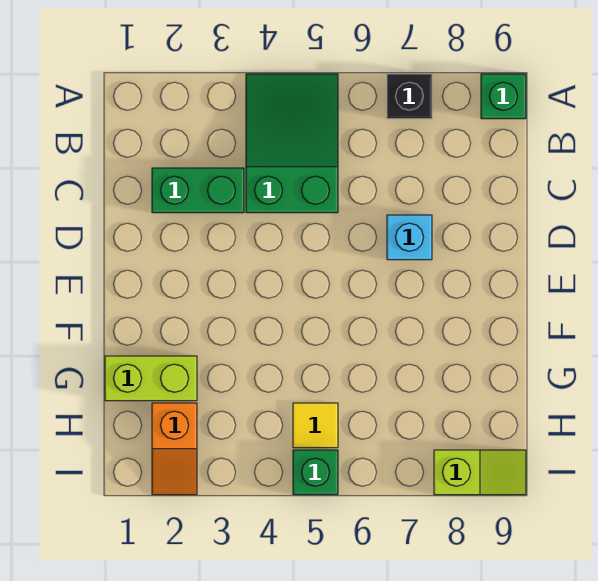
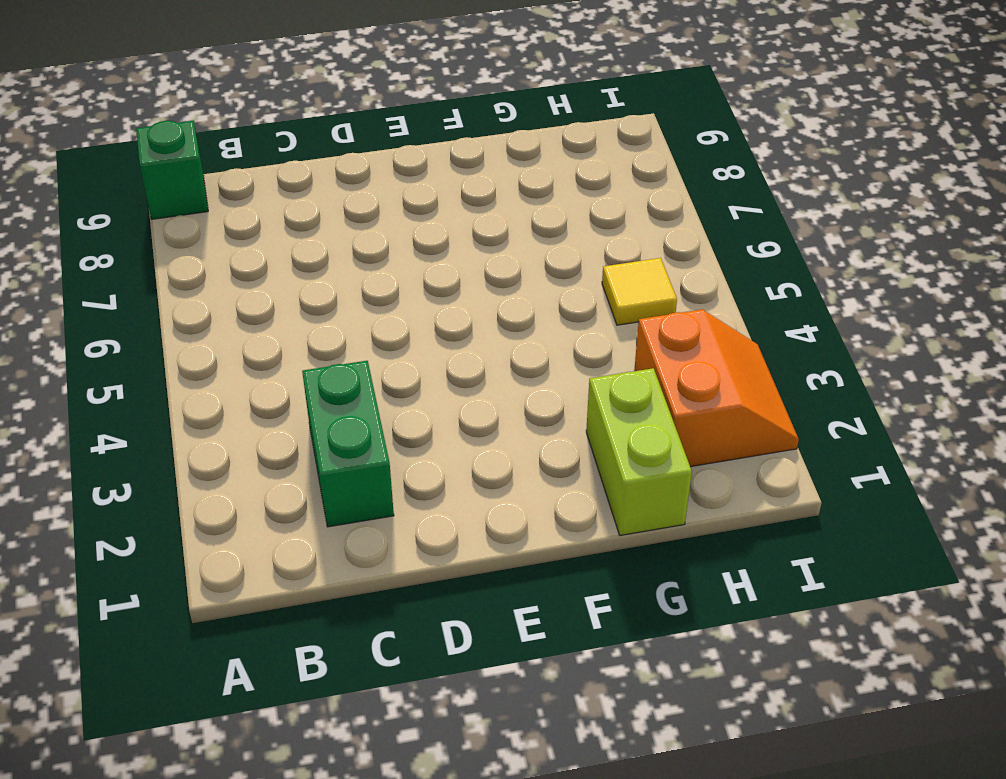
orange slope H2:I3 level 1 top H -> orange slope H2:I2 level 1 top H
none -> green slope A4:C5 level 1 top C
none -> black brick A7 level 1

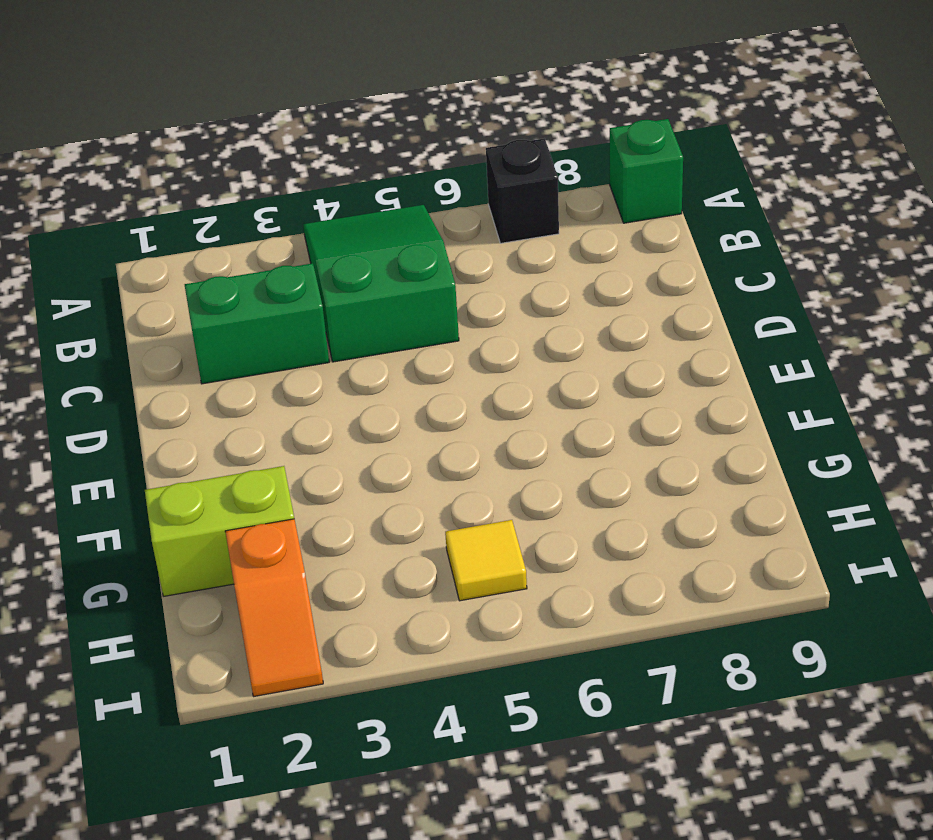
none -> cyan brick D7 level 1
none -> green brick I5 level 1

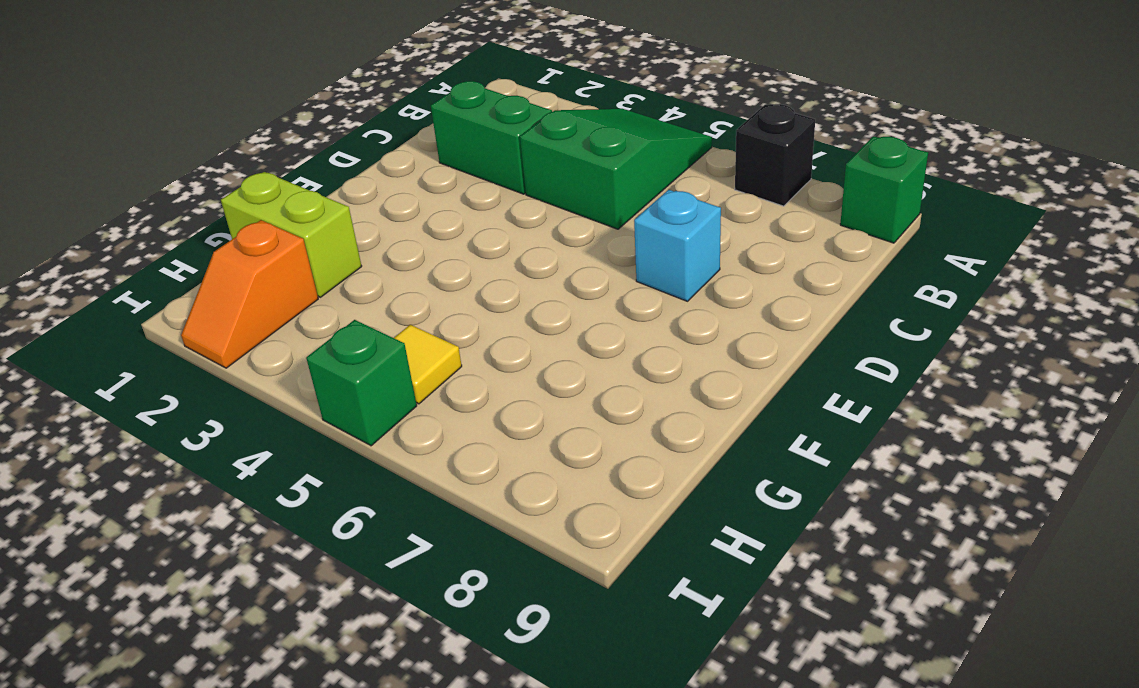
none -> lime slope I8:I9 level 1 top 8

